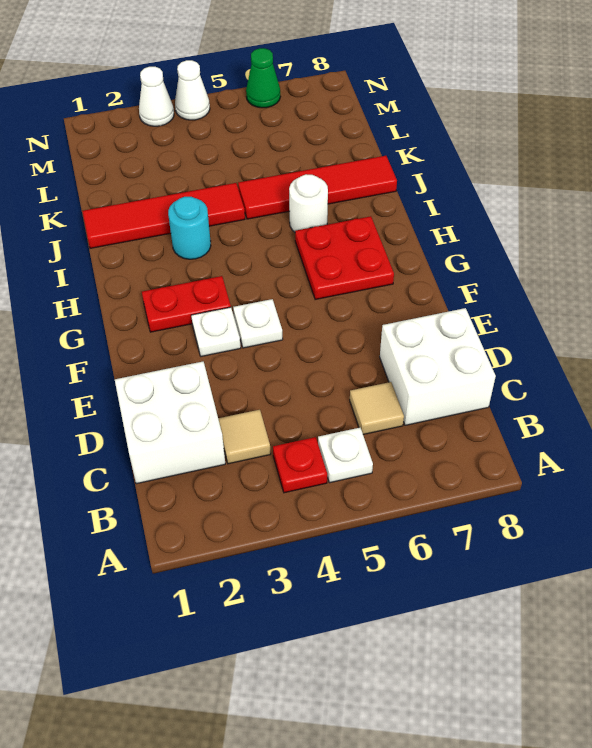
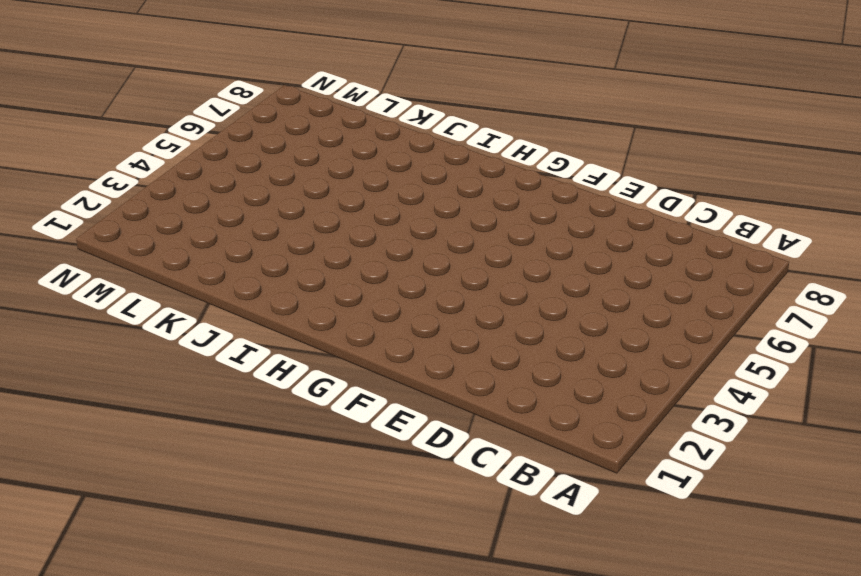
none -> red plate B4 level 1
none -> white plate B5 level 1
none -> white brick C1:D2 level 1

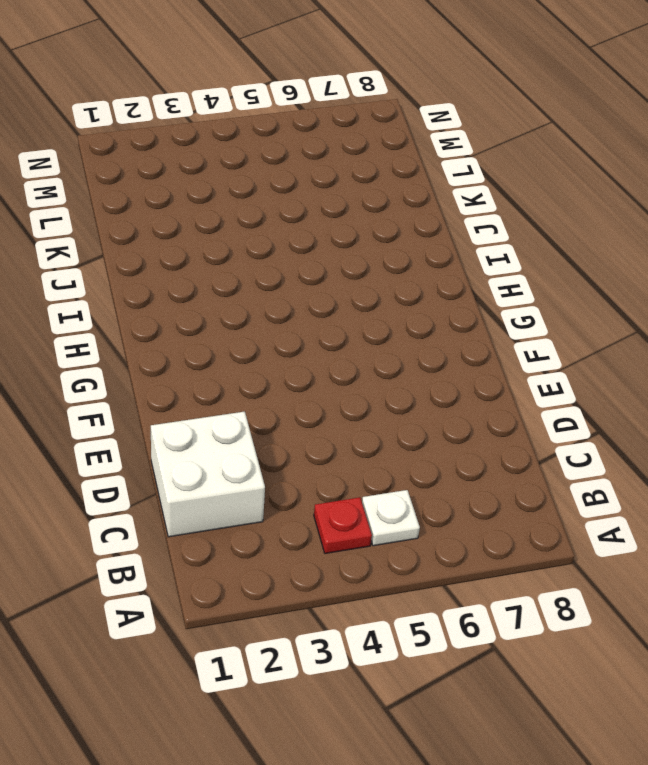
none -> tan tile C3 level 1
none -> tan tile C6 level 1
none -> white brick C7:D8 level 1

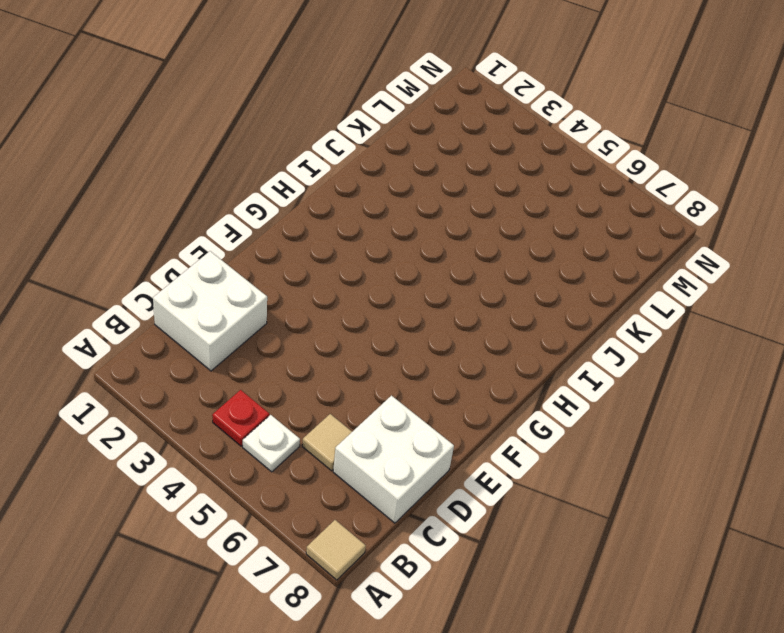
tan tile A8 level 1 -> tan tile C3 level 1
none -> white plate F3 level 1
none -> white plate F4 level 1
none -> red plate G2:G3 level 1

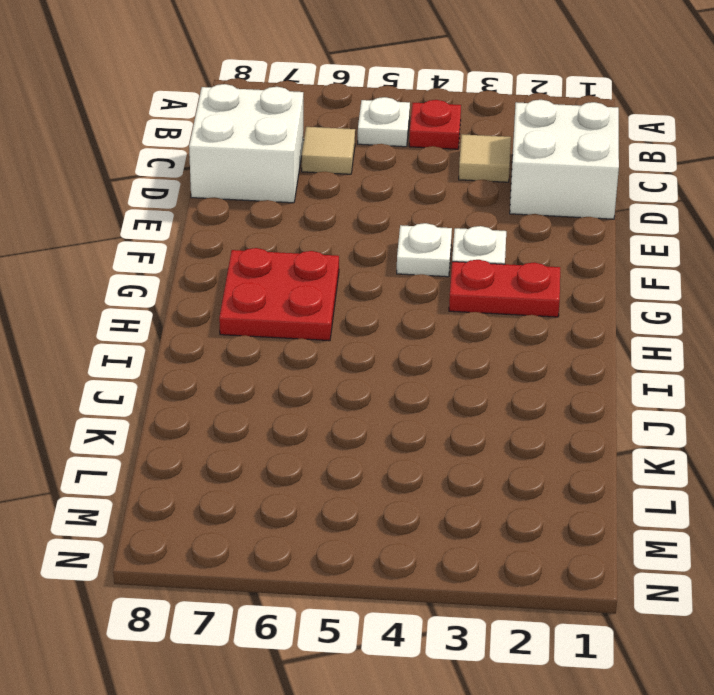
none -> cyan round brick I3 level 1
none -> white round brick I6 level 1
none -> red tile J1:J4 level 1

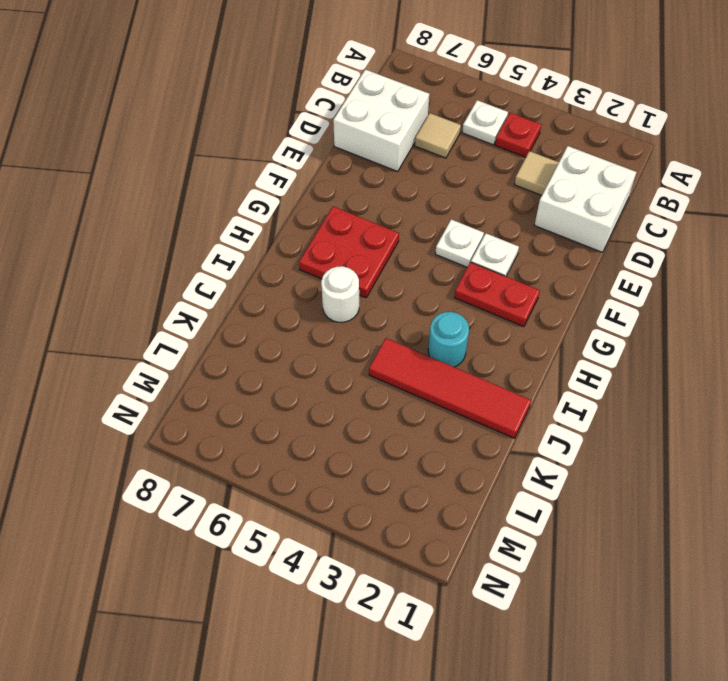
none -> red tile J5:J8 level 1
none -> white cone N3 level 1
none -> white cone N4 level 1

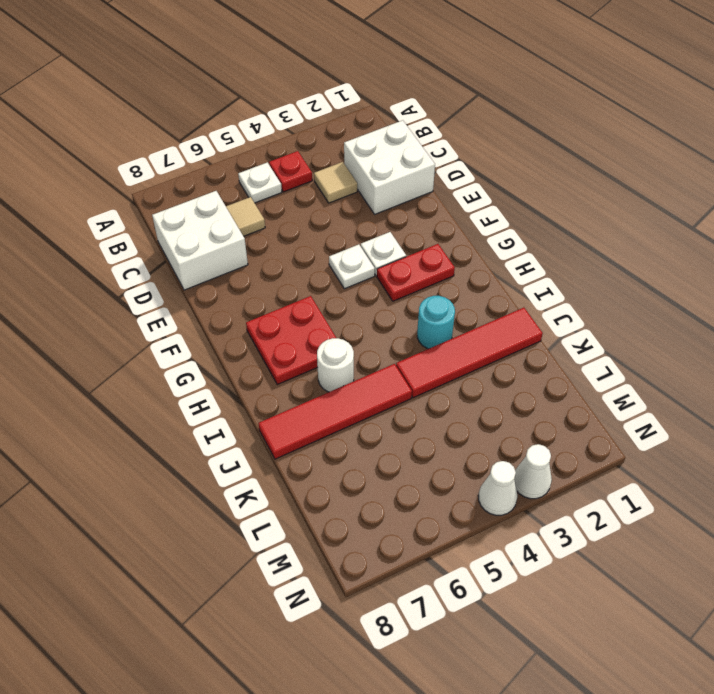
none -> green cone N6 level 1

